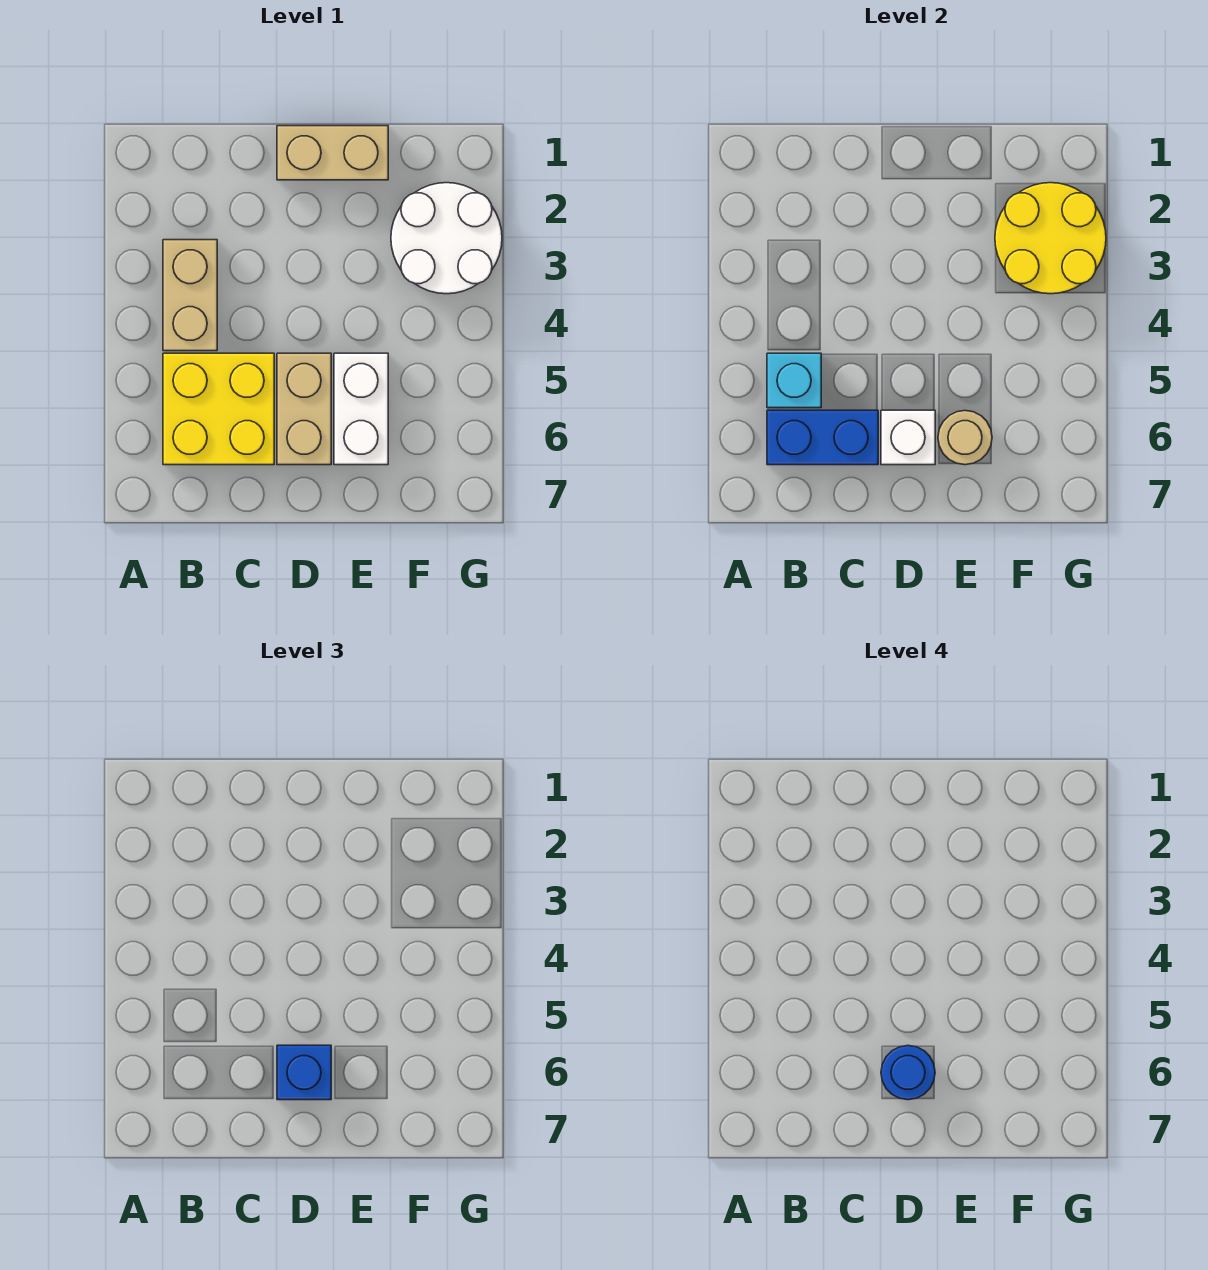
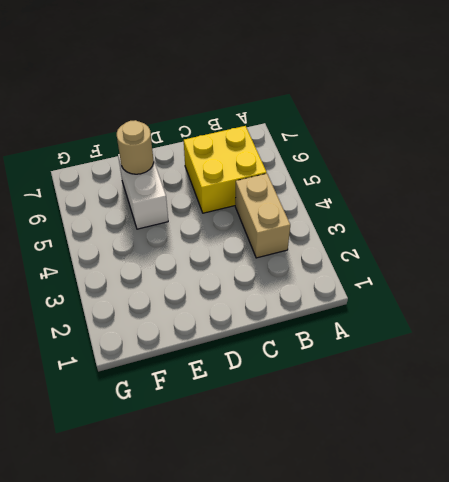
none -> tan brick D1:E1 level 1
none -> tan brick D5:D6 level 1
none -> white round brick F2:G3 level 1

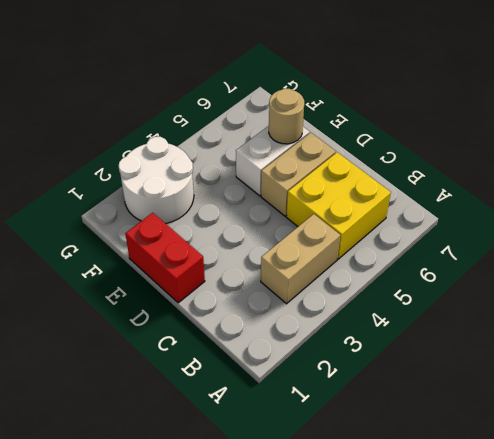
red brick D1:E1 level 1 -> tan brick D1:E1 level 1
none -> cyan brick B5 level 2
none -> blue brick B6:C6 level 2
none -> white brick D6 level 2

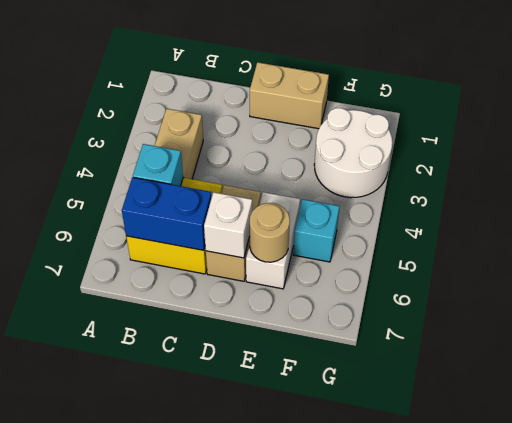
cyan brick F5 level 1 -> none
none -> yellow round brick F2:G3 level 2
none -> blue brick D6 level 3
none -> blue round brick D6 level 4

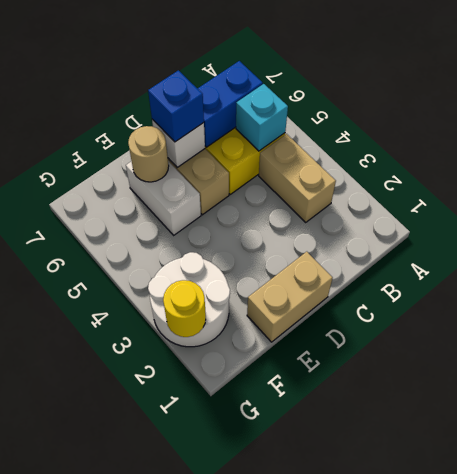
yellow round brick G2 level 2 -> yellow round brick F2:G3 level 2
none -> blue round brick D6 level 4

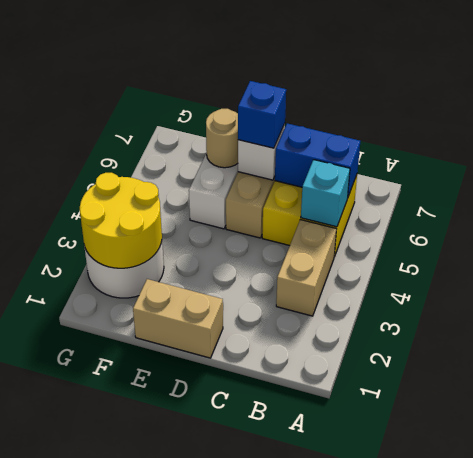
none -> blue round brick D6 level 4

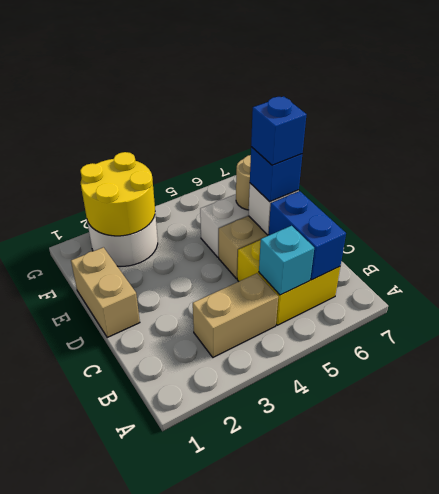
blue brick D6 level 4 -> blue round brick D6 level 4

